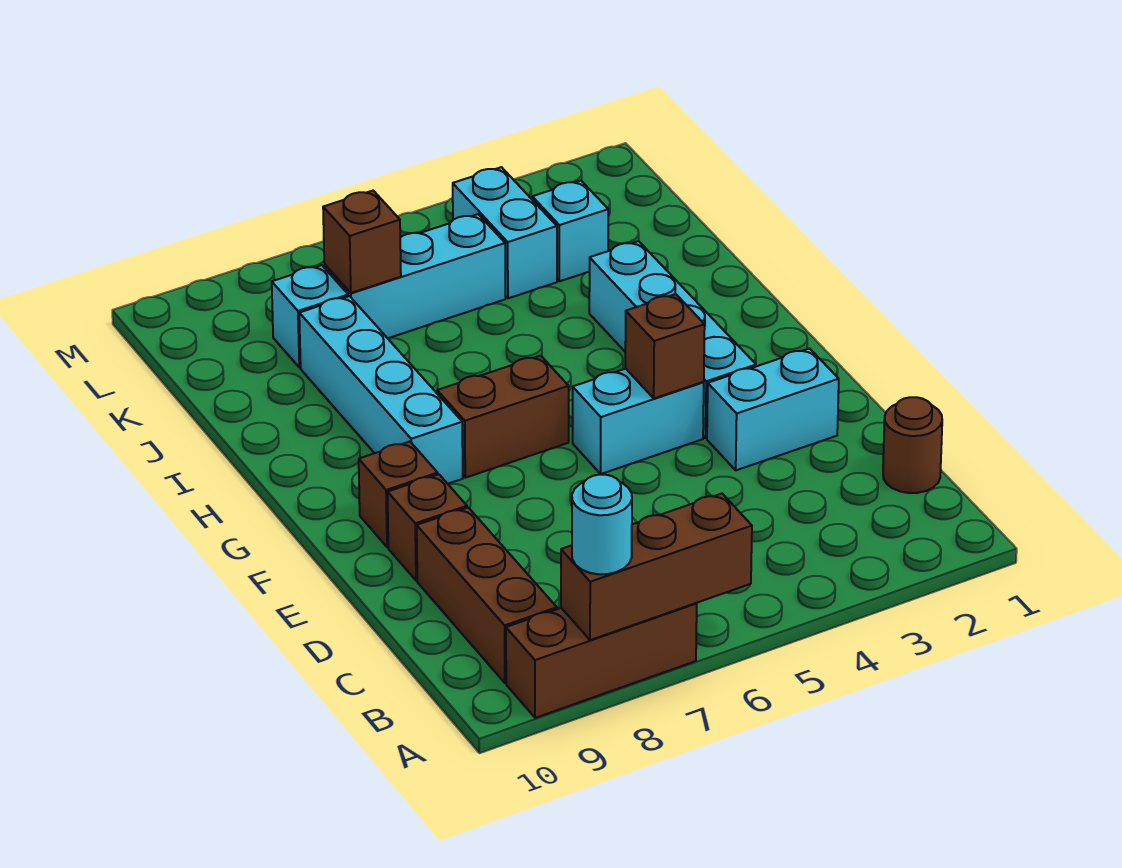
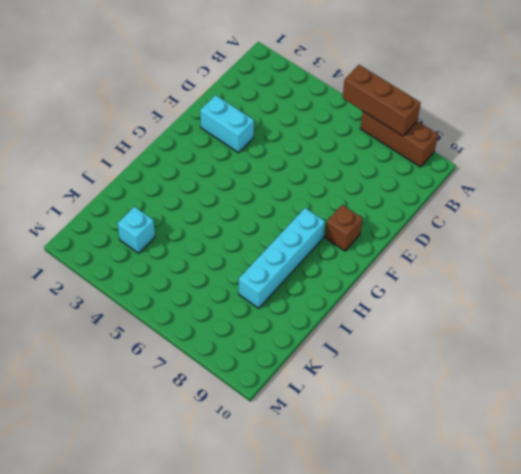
none -> brown brick B9:D9 level 1
none -> brown round brick C1 level 1
none -> brown brick E9 level 1

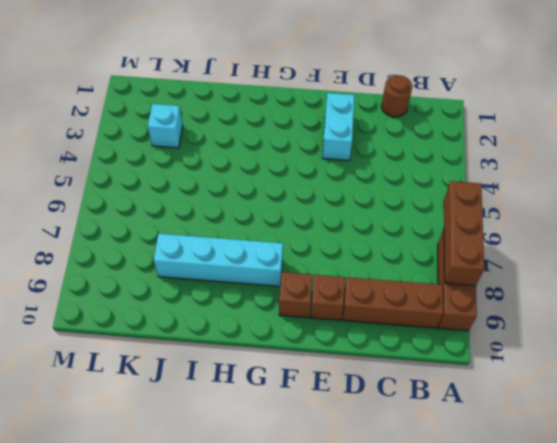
none -> cyan brick F3:I3 level 1
none -> cyan brick F4:F5 level 1
none -> brown brick G6:G7 level 1

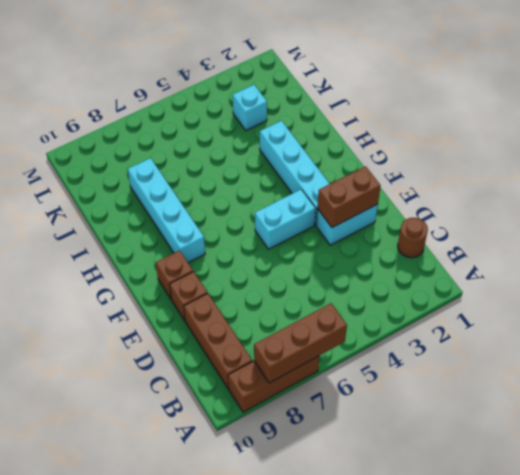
brown brick E2:E3 level 2 -> brown brick G6:G7 level 1
none -> cyan brick K4:L4 level 1
none -> cyan brick K5:K7 level 1
none -> cyan brick K8 level 1

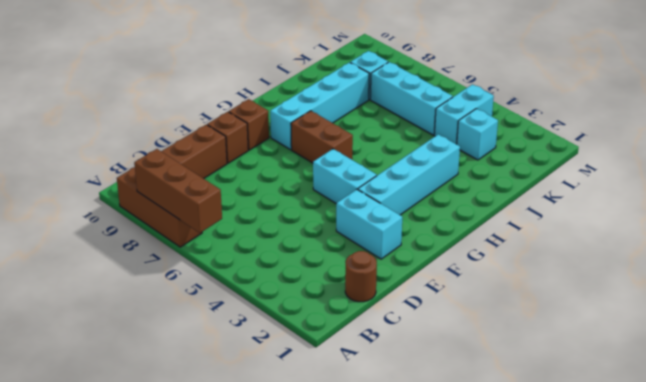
none -> brown brick F4 level 2
none -> brown brick K7 level 2
none -> cyan round brick A8 level 3

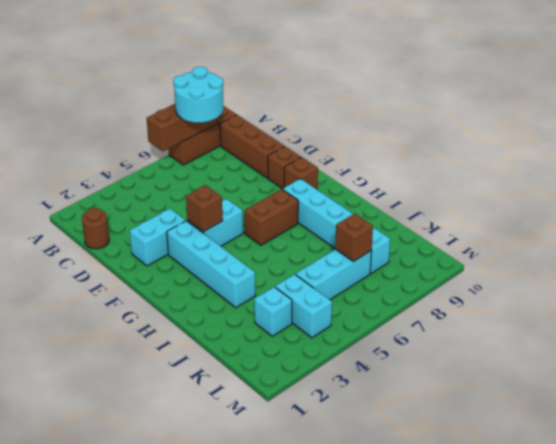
cyan round brick A7:B8 level 3 -> cyan round brick A8 level 3

